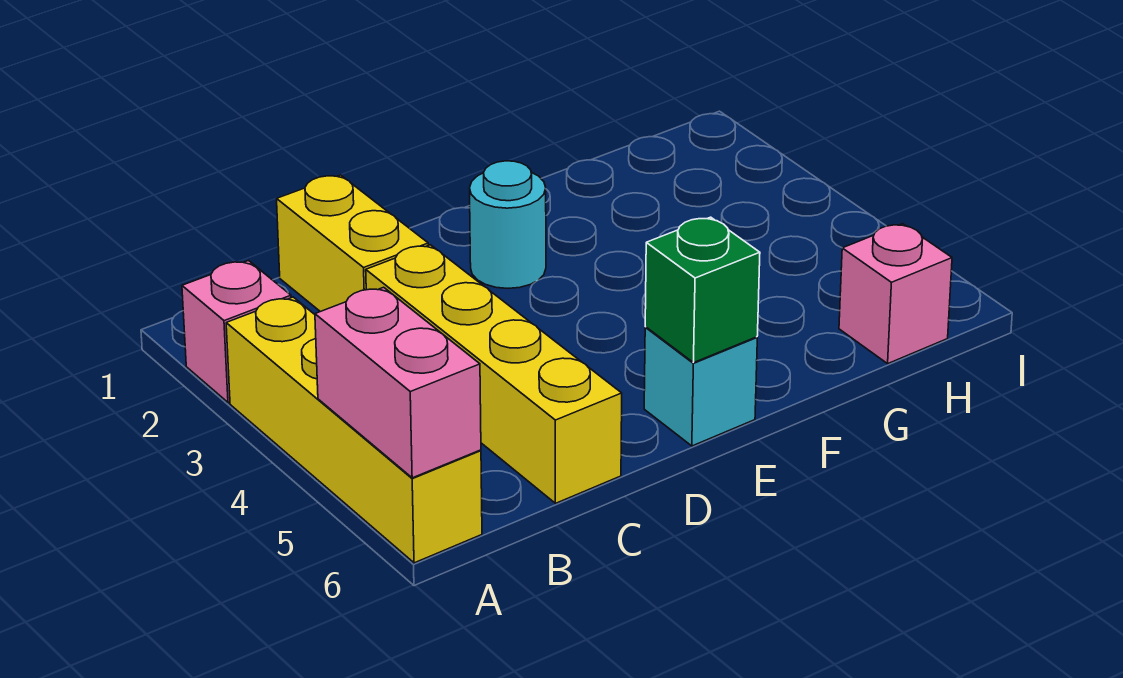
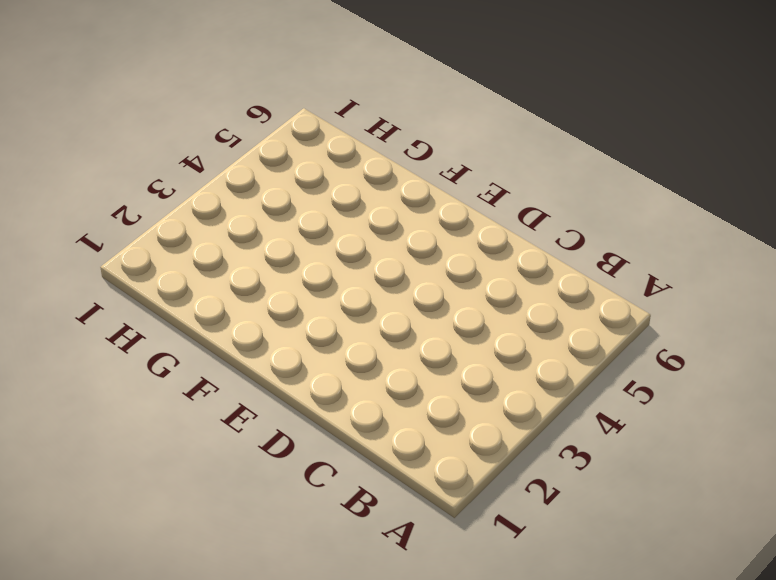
none -> pink brick A2 level 1
none -> yellow brick A3:A6 level 1

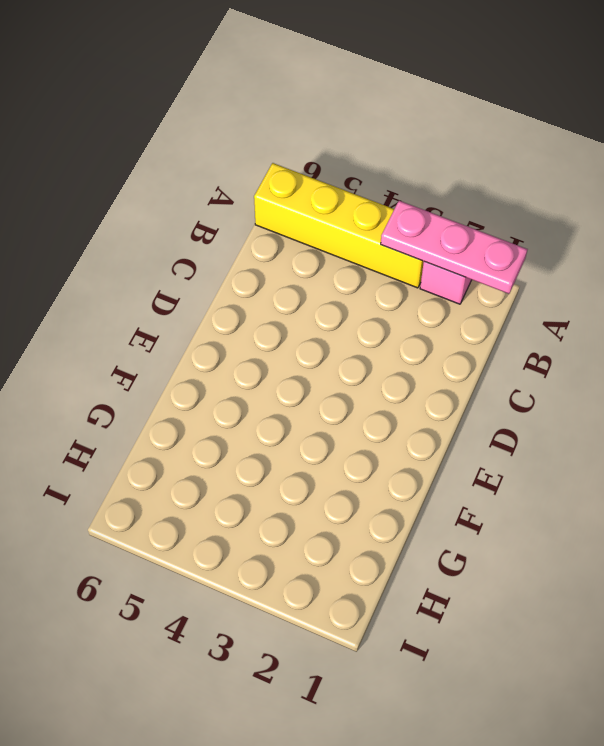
pink plate A1:A3 level 2 -> none
none -> yellow brick C1:C2 level 1
none -> yellow brick C3:C6 level 1

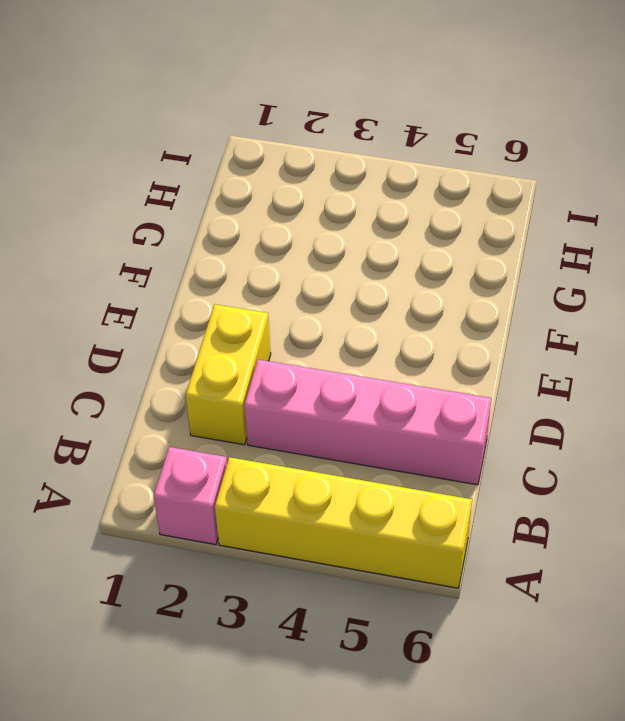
yellow brick C2:D2 level 1 -> yellow brick C1:C2 level 1
pink brick C3:C6 level 1 -> yellow brick C3:C6 level 1
none -> cyan round brick E2 level 1
none -> cyan brick E6 level 1

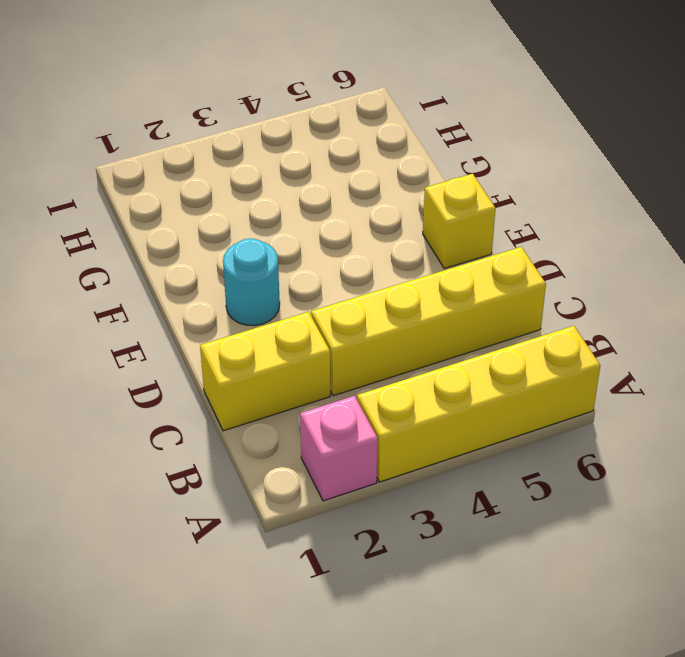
yellow brick E6 level 1 -> cyan brick E6 level 1
none -> pink brick H6 level 1
none -> pink brick A5:A6 level 2

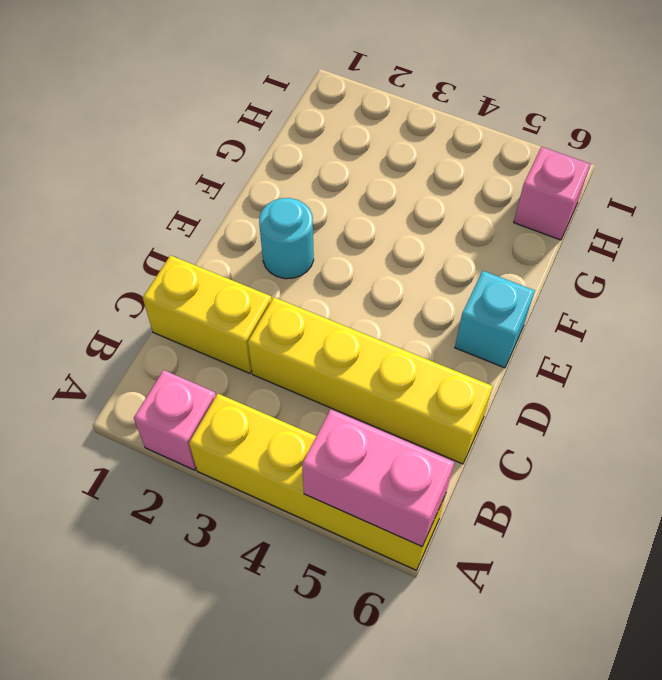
none -> green brick E6 level 2

